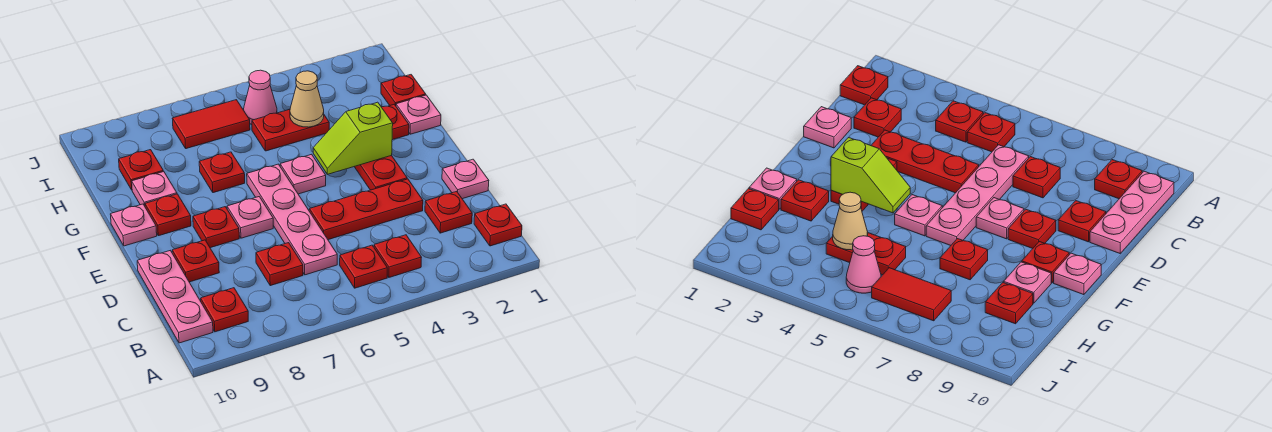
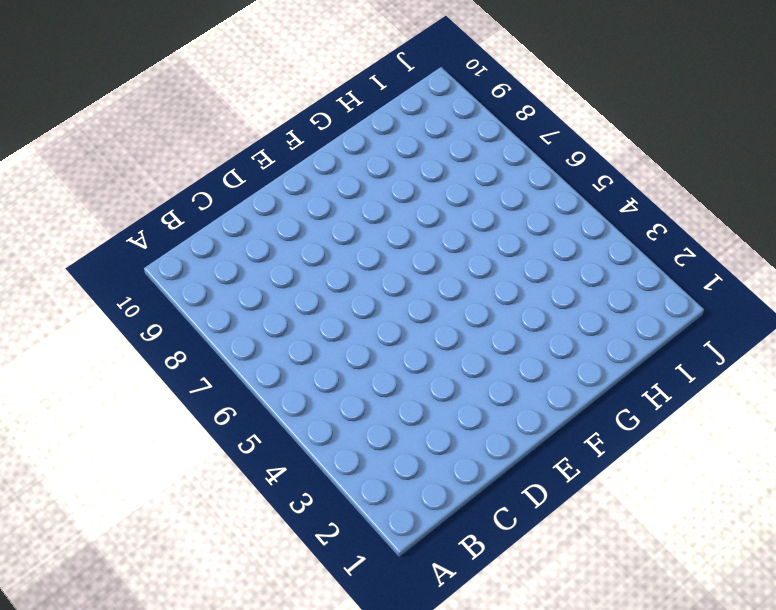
none -> red plate B1 level 1
none -> red plate B4 level 1
none -> red plate B5 level 1

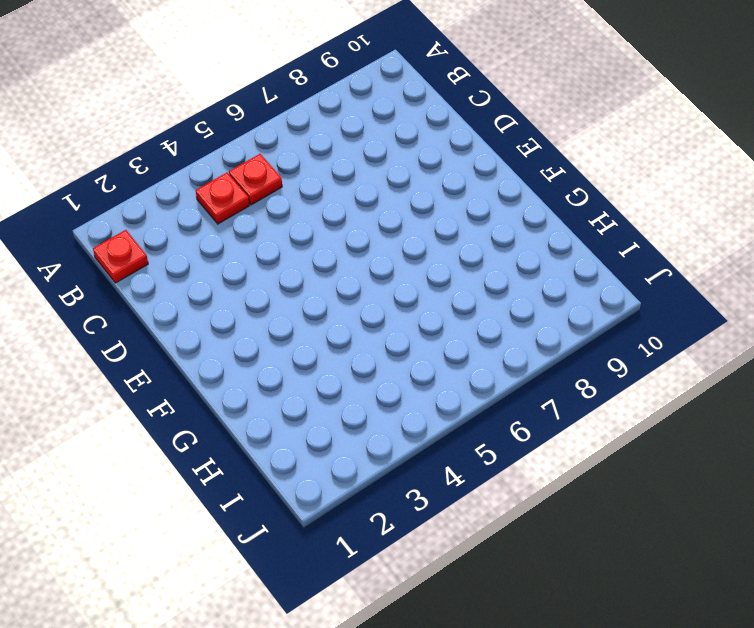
none -> red plate B9 level 1
none -> pink plate B10:D10 level 1
none -> red plate C2 level 1

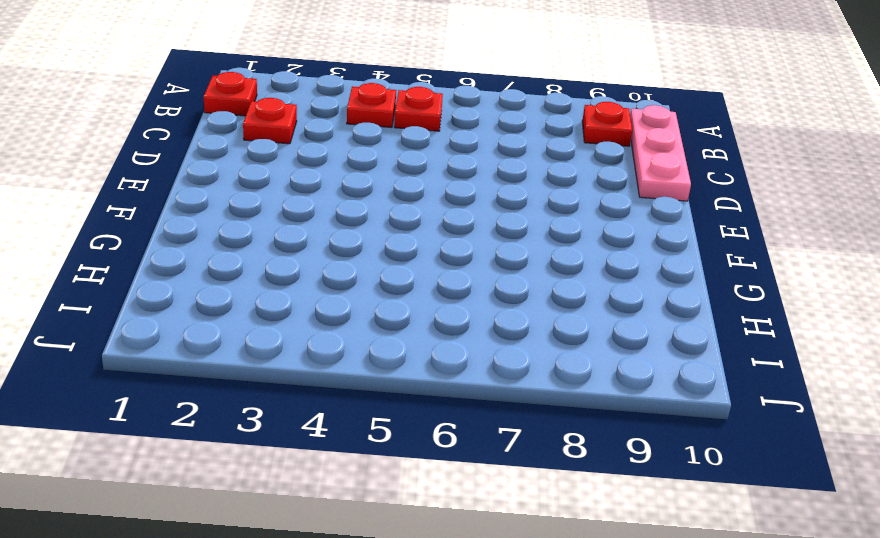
none -> pink plate C6:F6 level 1
none -> red plate C7 level 1
none -> pink plate D1 level 1

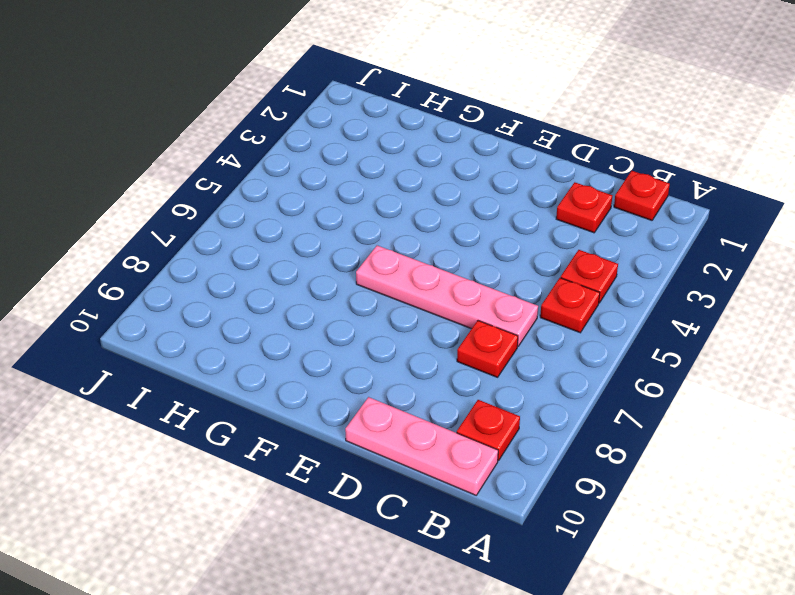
none -> pink plate D1 level 1
none -> red plate D3:D5 level 1
none -> red plate D9 level 1

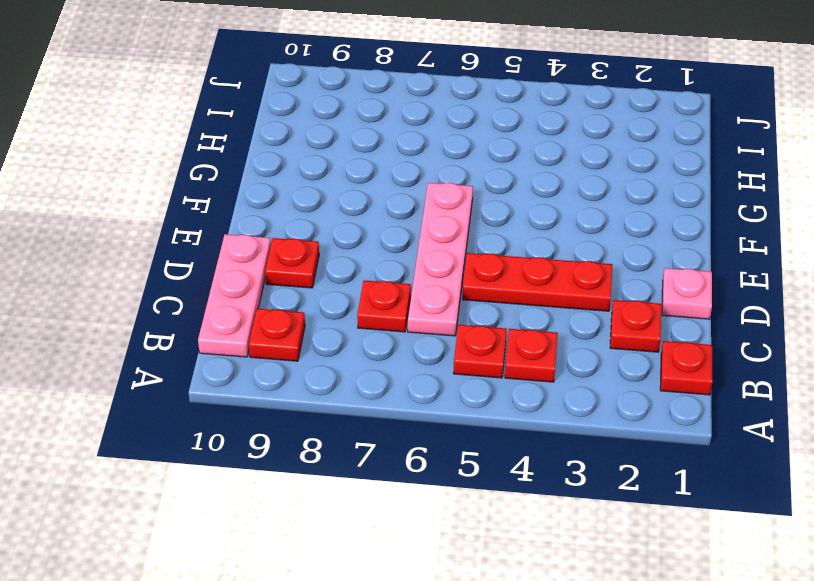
none -> red plate E3:F3 level 1
none -> pink plate E7 level 1
none -> red plate E8 level 1

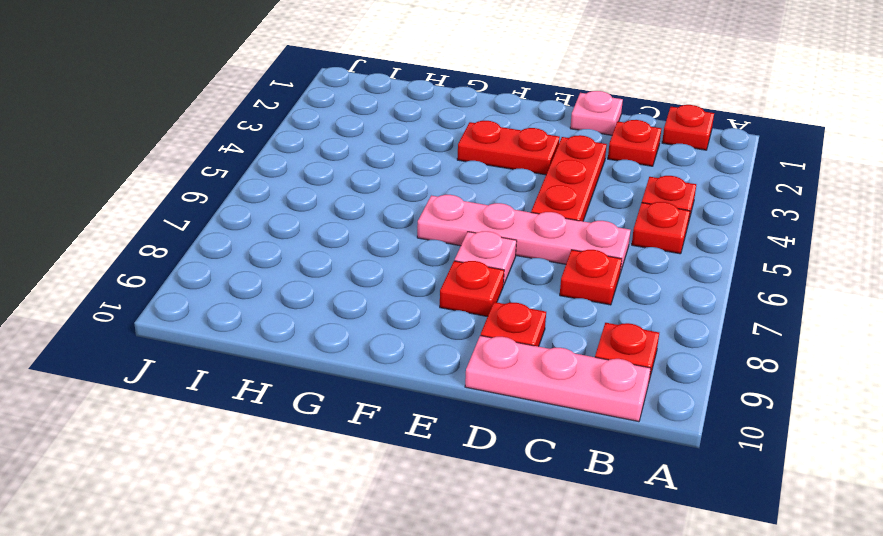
none -> pink plate F5 level 1
none -> red plate F9 level 1
none -> pink plate F10 level 1

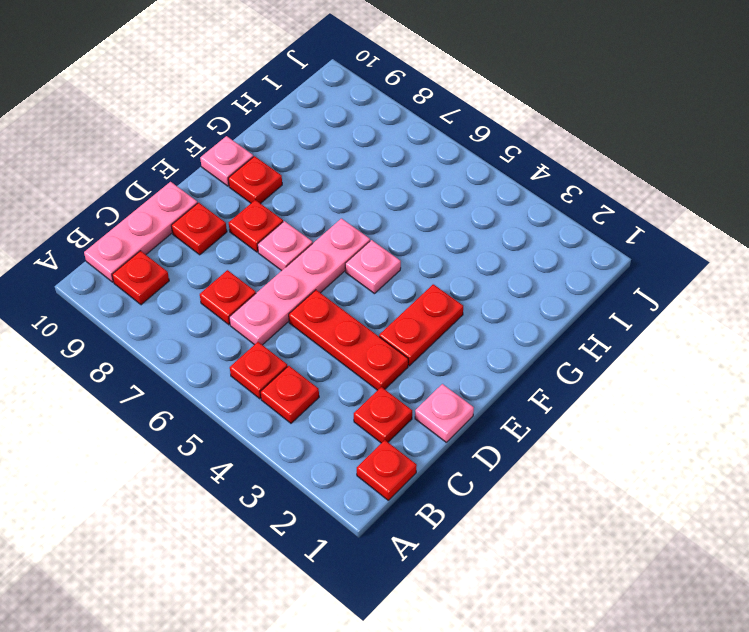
none -> pink plate G1 level 1
none -> red plate G2 level 1
none -> red plate G7 level 1

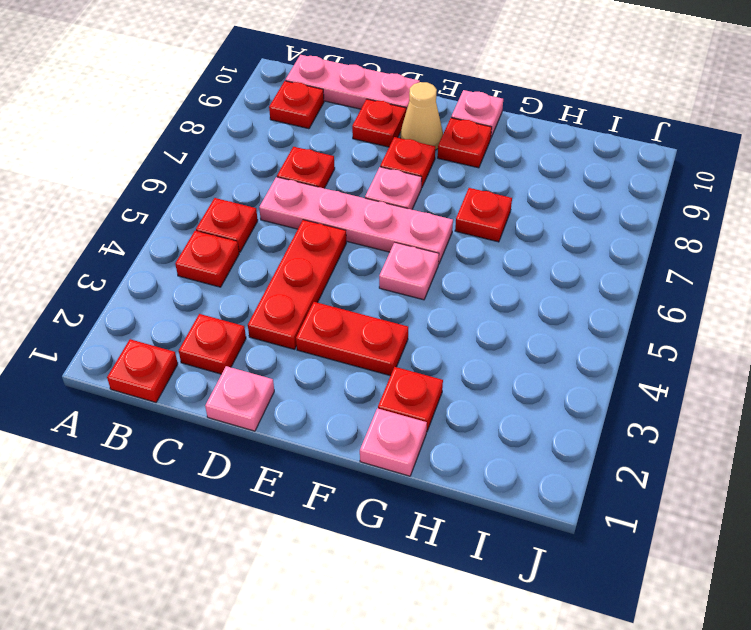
tan cone E9 level 1 -> tan cone H4 level 2
none -> pink plate G9 level 1
none -> red plate H1 level 1
none -> red plate H4:H5 level 1

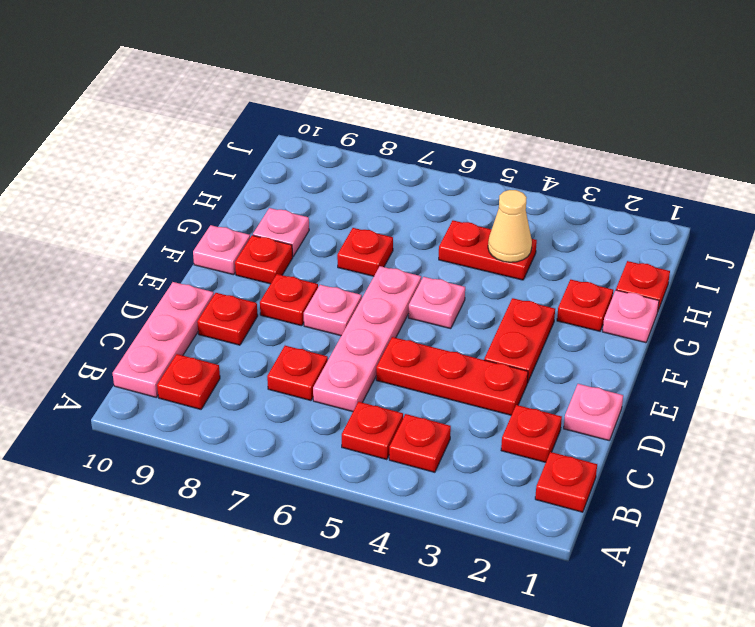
none -> red plate H9 level 1
none -> pink cone I5 level 1
none -> red tile I6:I7 level 1

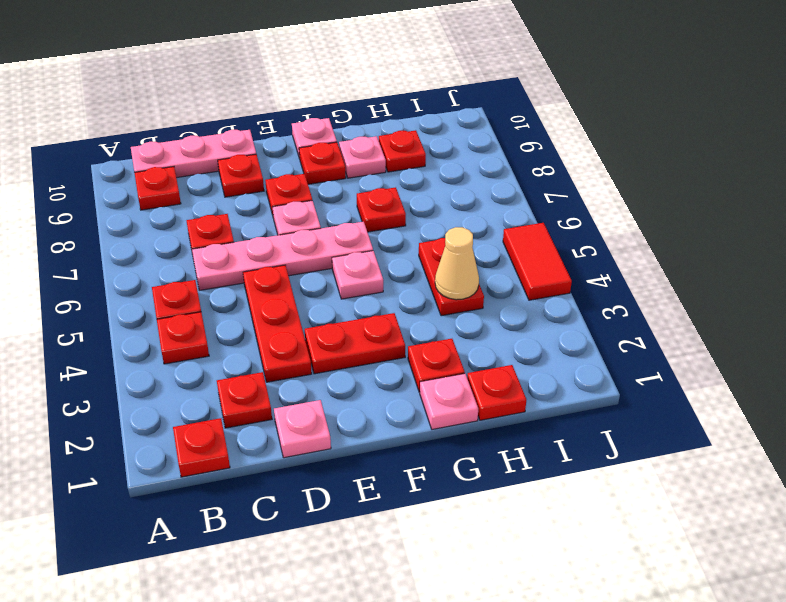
red tile J4:J5 level 1 -> red tile I6:I7 level 1
none -> pink cone I5 level 1
none -> lime slope F3:F4 level 2 top 3

